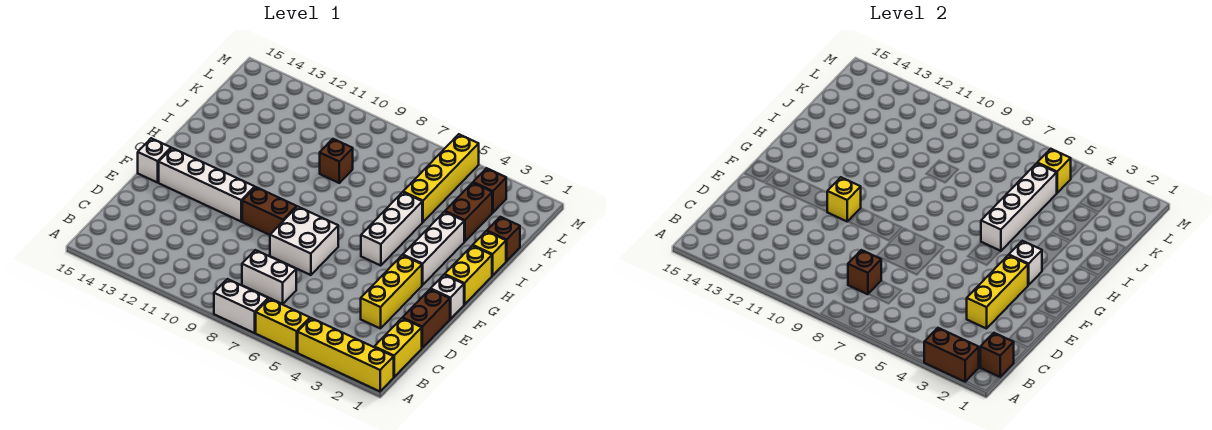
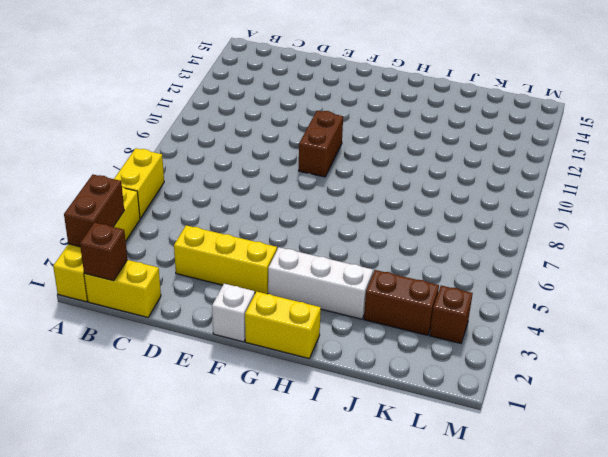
none -> white brick A7:A8 level 1
none -> white brick C7:C8 level 1
none -> brown brick D1:E1 level 1

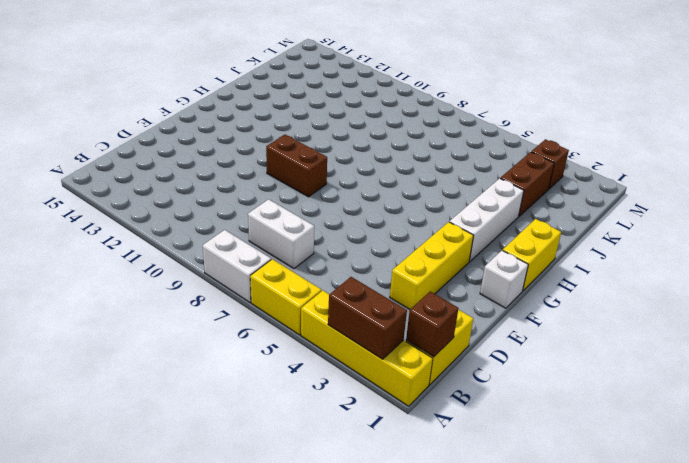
none -> brown brick D1:E1 level 1
none -> white brick E7:F8 level 1
none -> white brick F11:F14 level 1

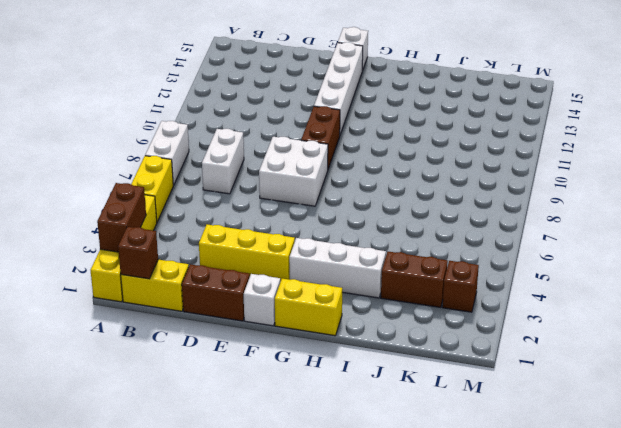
none -> white brick G5:I5 level 1
none -> yellow brick I1 level 1
none -> brown brick J1 level 1

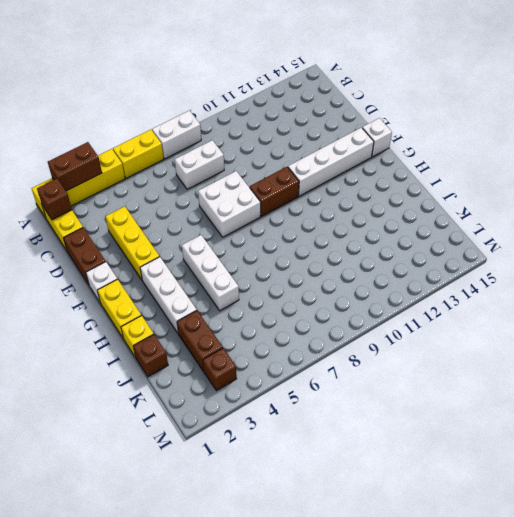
none -> yellow brick J5:M5 level 1
none -> brown brick J9 level 1
none -> brown brick C8 level 2

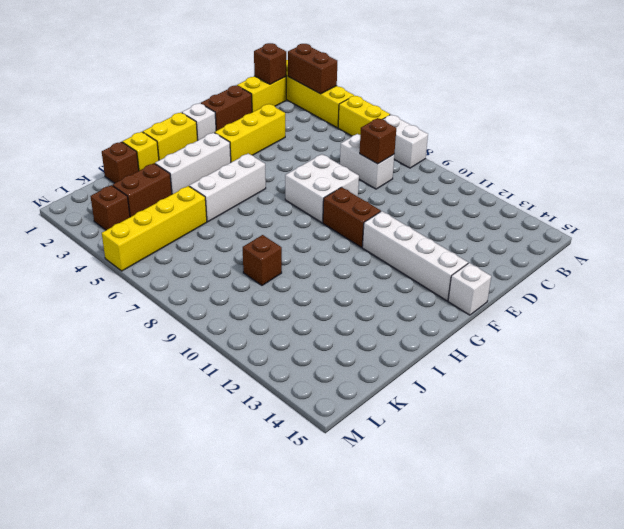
none -> yellow brick D3:F3 level 2
none -> yellow brick F11 level 2
none -> white brick G3 level 2

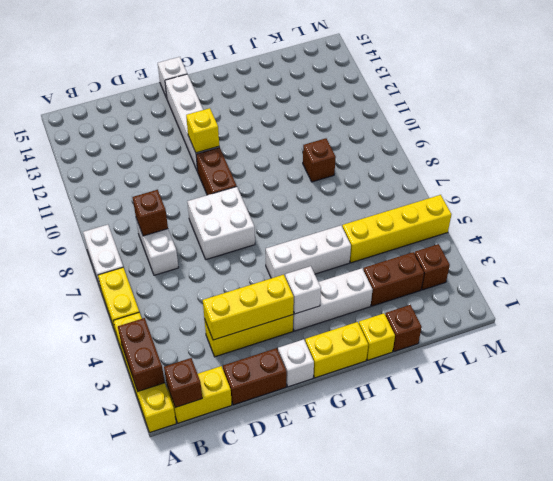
none -> white brick H5:K5 level 2
none -> yellow brick L5 level 2

